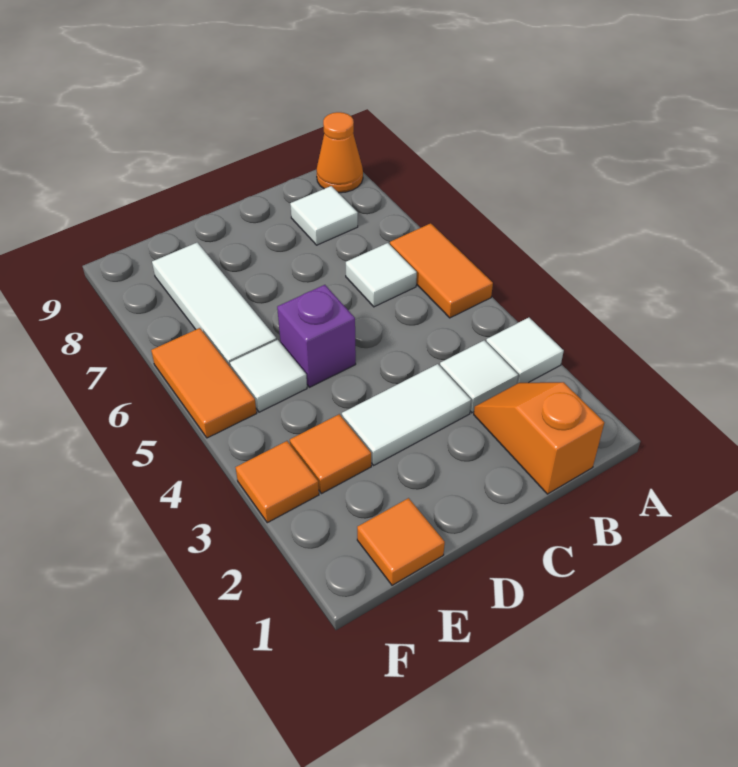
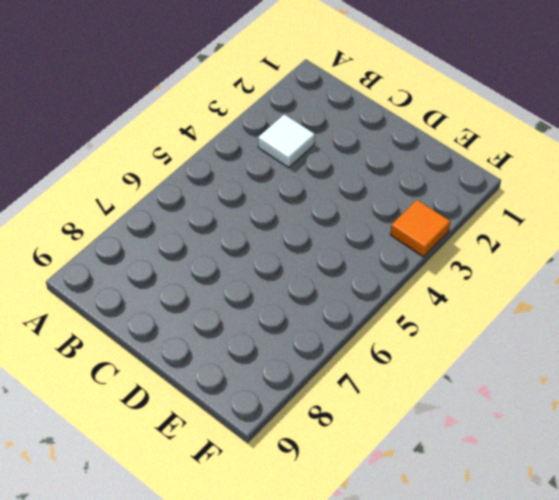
none -> white tile A3 level 1
none -> orange tile A5:A6 level 1
none -> orange cone A9 level 1

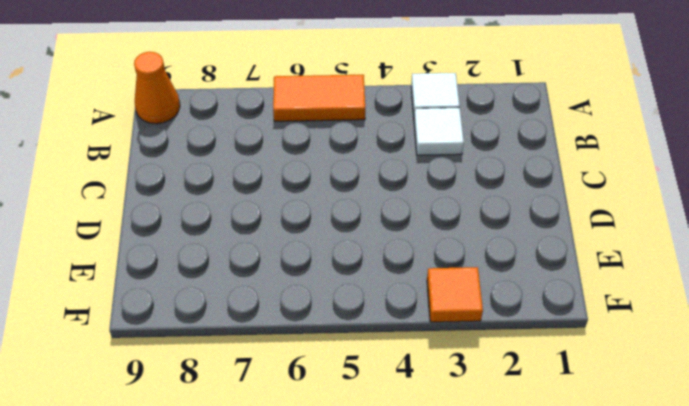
none -> orange slope B1:B2 level 1 top 1
none -> white tile B6 level 1
none -> white tile B8 level 1

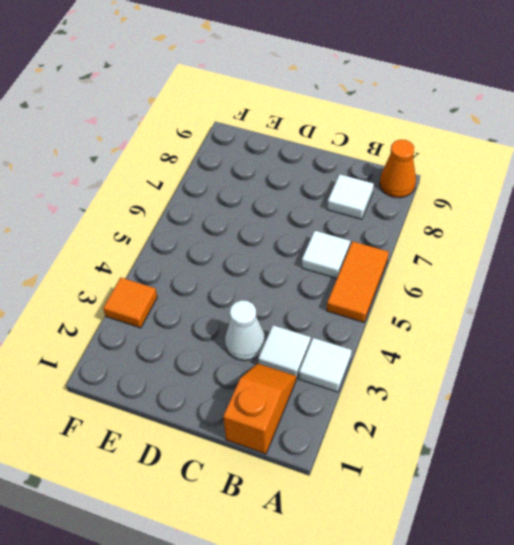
white cone C3 level 1 -> white tile C3:D3 level 1
none -> purple brick D5 level 1
none -> orange tile E1 level 1
none -> orange tile E3 level 1

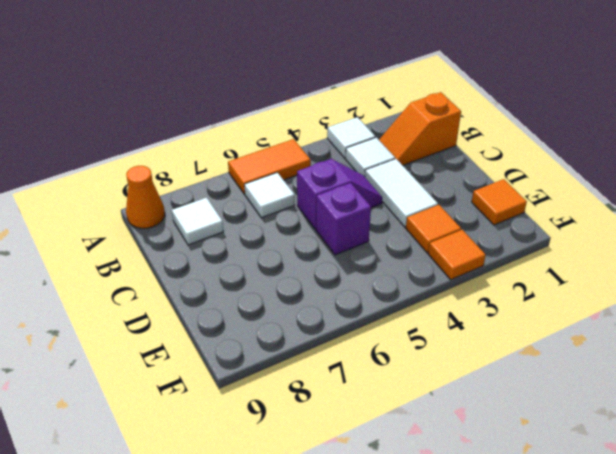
purple slope C4:C5 level 1 top 5 -> none
none -> white tile E5 level 1
none -> white tile E6:E8 level 1
none -> orange tile F5:F6 level 1

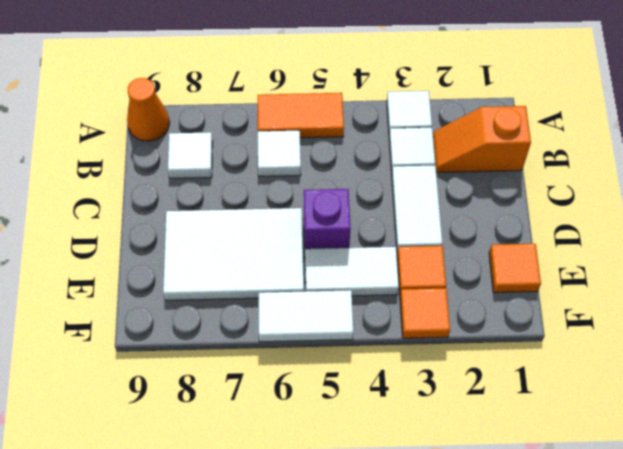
white tile D6:E8 level 1 -> white tile E6:E8 level 1
white tile E4:E5 level 1 -> white tile E5 level 1
white tile F5:F6 level 1 -> orange tile F5:F6 level 1

